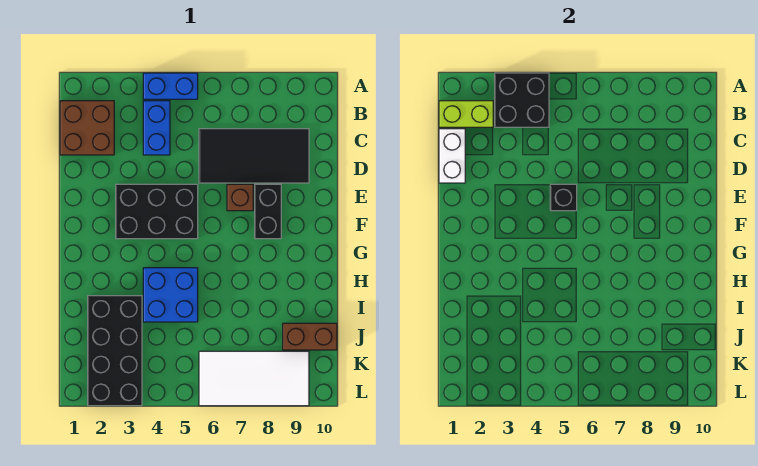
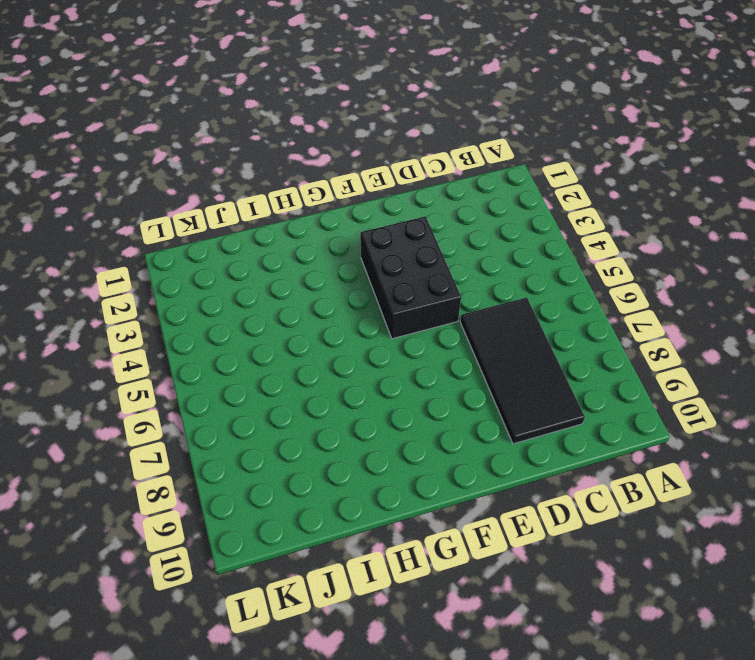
none -> blue brick A4:A5 level 1
none -> brown brick B1:C2 level 1
none -> blue brick B4:C4 level 1

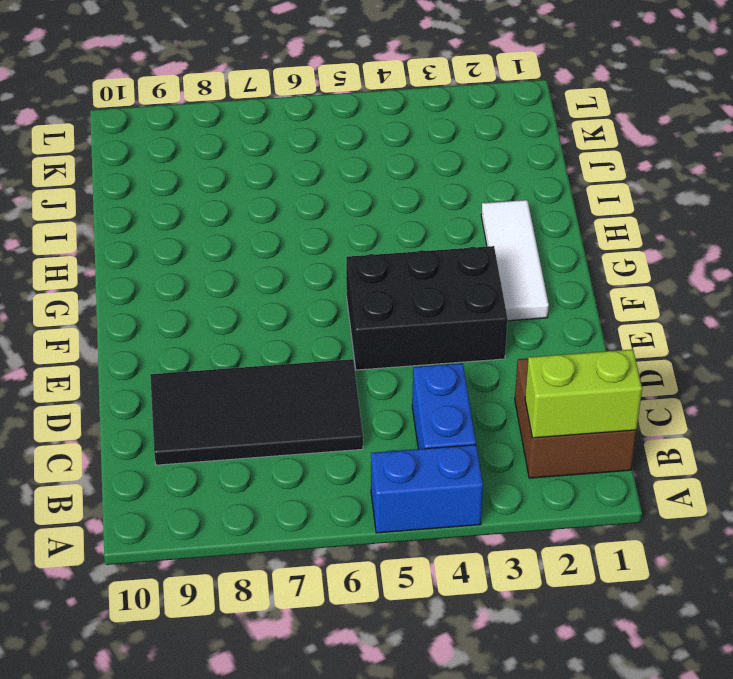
white tile F2:H2 level 1 -> none
none -> brown brick E7 level 1
none -> black brick E8:F8 level 1
none -> blue brick H4:I5 level 1

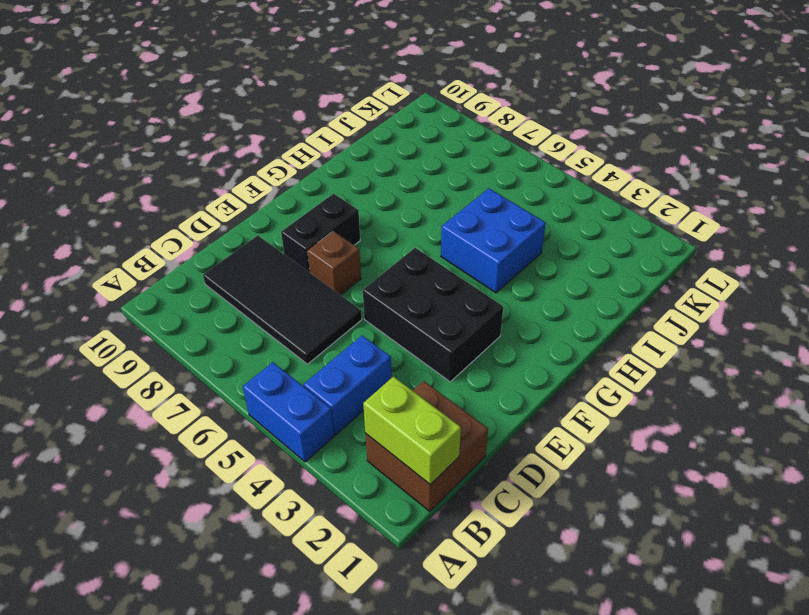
none -> black brick I2:L3 level 1
none -> brown brick J9:J10 level 1
none -> white tile K6:L9 level 1

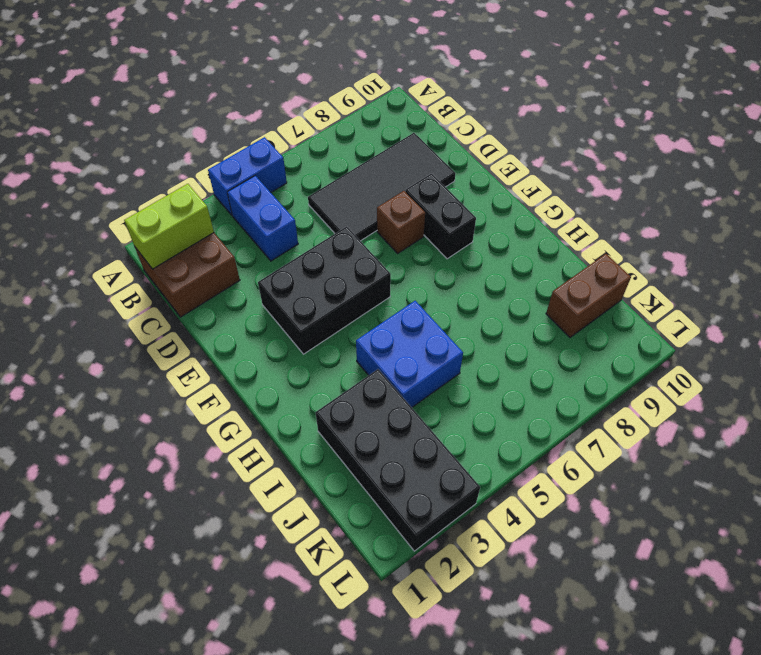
none -> white tile K6:L9 level 1
none -> black brick A3:B4 level 2
none -> white brick C1:D1 level 2

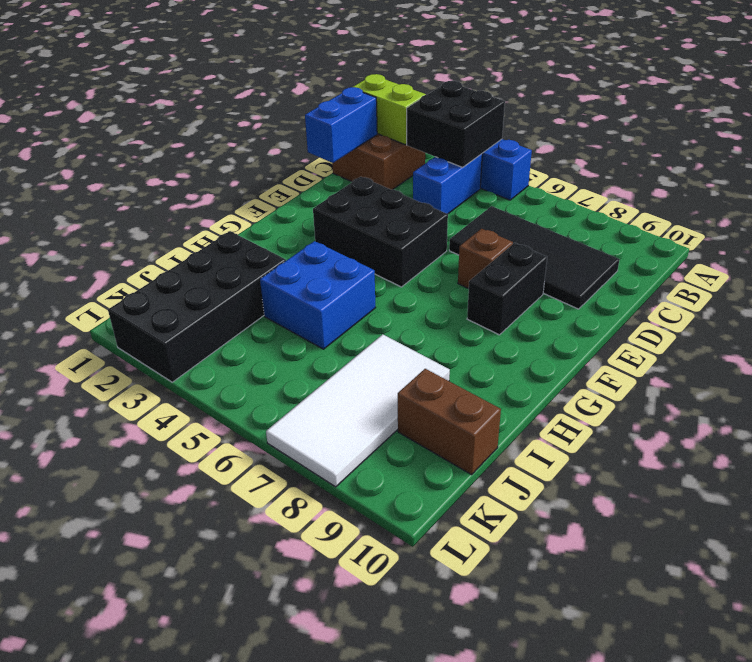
blue brick C1:D1 level 2 -> white brick C1:D1 level 2
white tile I7:L8 level 1 -> white tile K6:L9 level 1
none -> black brick E5 level 2

